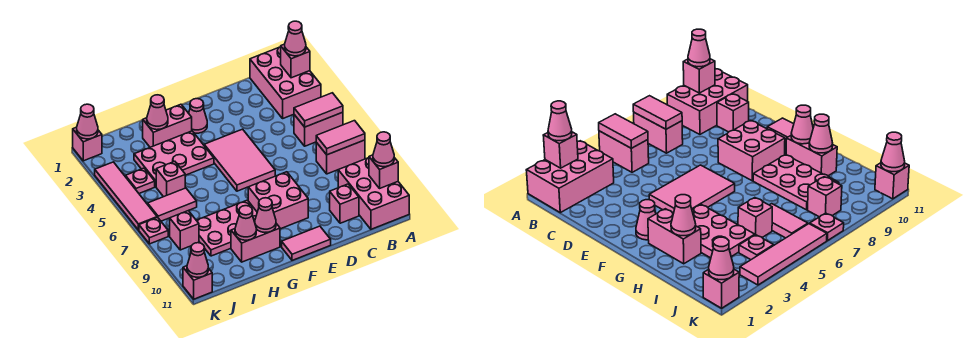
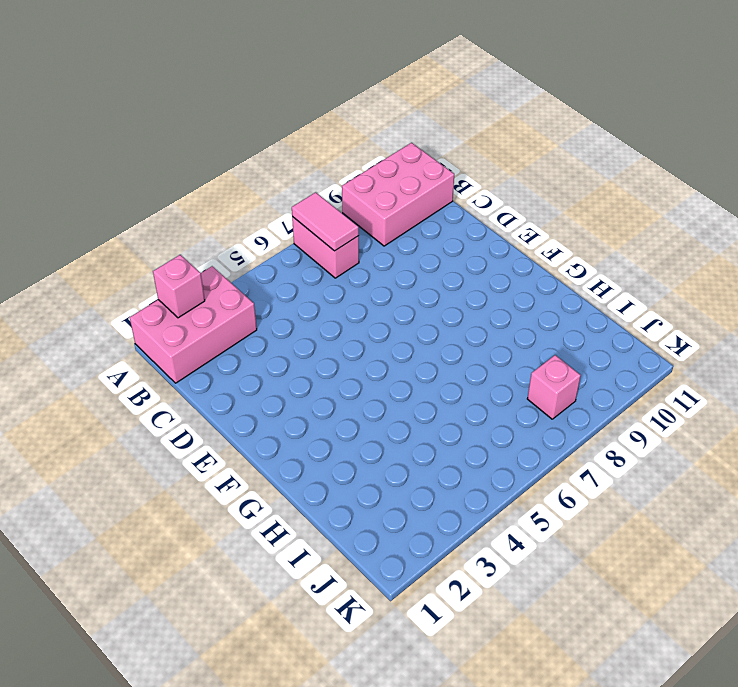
none -> pink brick A5:B5 level 1
none -> pink brick C10 level 1
none -> pink tile E4:F6 level 1
none -> pink brick E8:F9 level 1

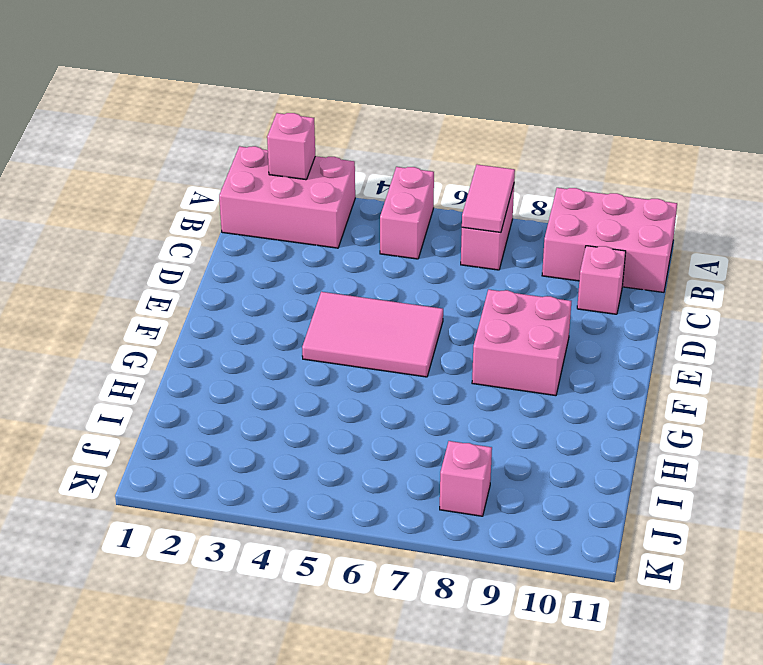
none -> pink tile E11:F11 level 1
none -> pink cone F2 level 1
none -> pink brick G2:H2 level 1
none -> pink plate G3:I4 level 1

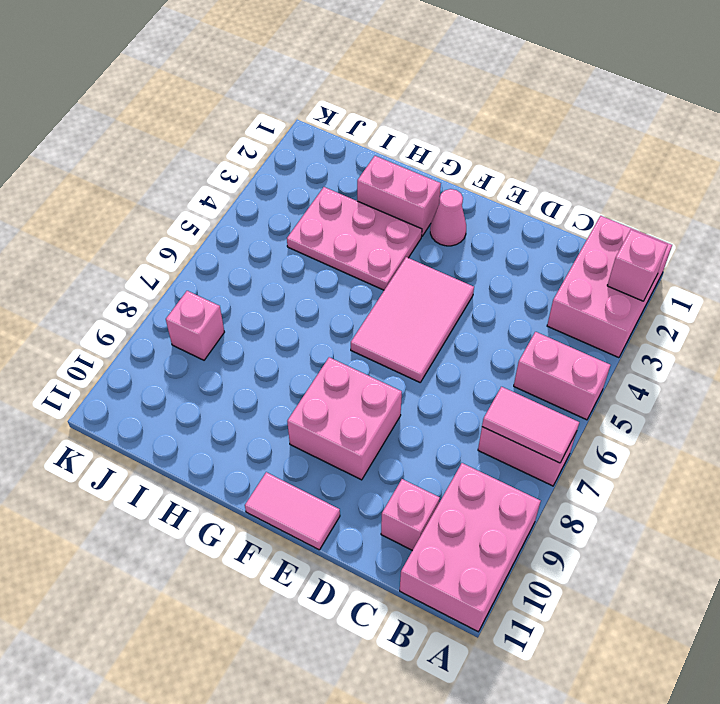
none -> pink plate G8:I9 level 1
none -> pink brick G10:H10 level 1
none -> pink brick I5 level 1
none -> pink tile I6:J6 level 1

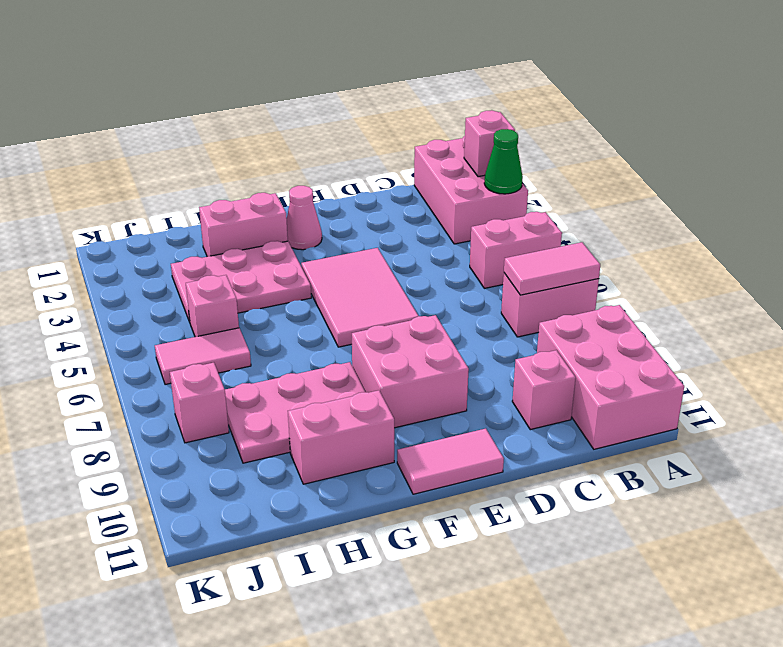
green cone A3 level 2 -> none
none -> pink plate J4 level 1
none -> pink brick K1 level 1
none -> pink tile K3:K6 level 1
none -> pink plate K7 level 1

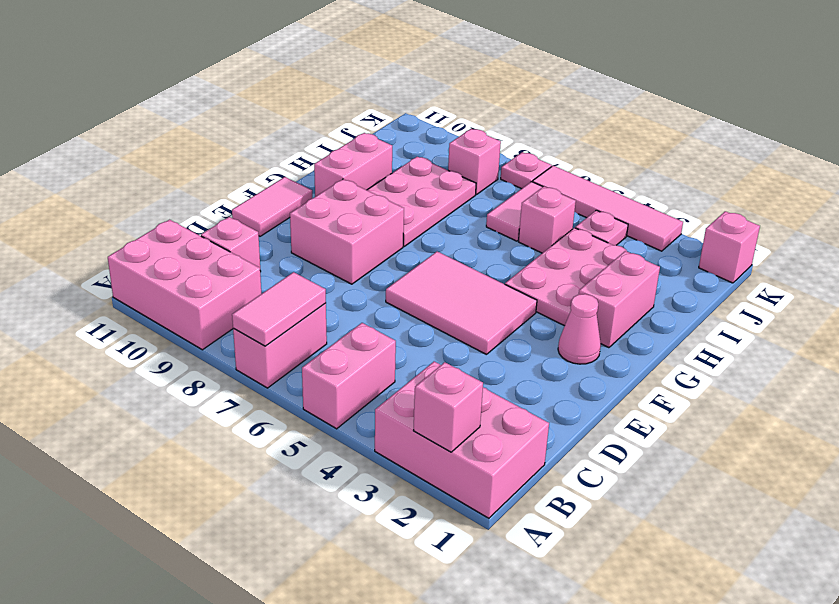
none -> pink brick K11 level 1
none -> pink tile A5:B5 level 2
none -> pink brick A10 level 2
none -> pink cone G10 level 2

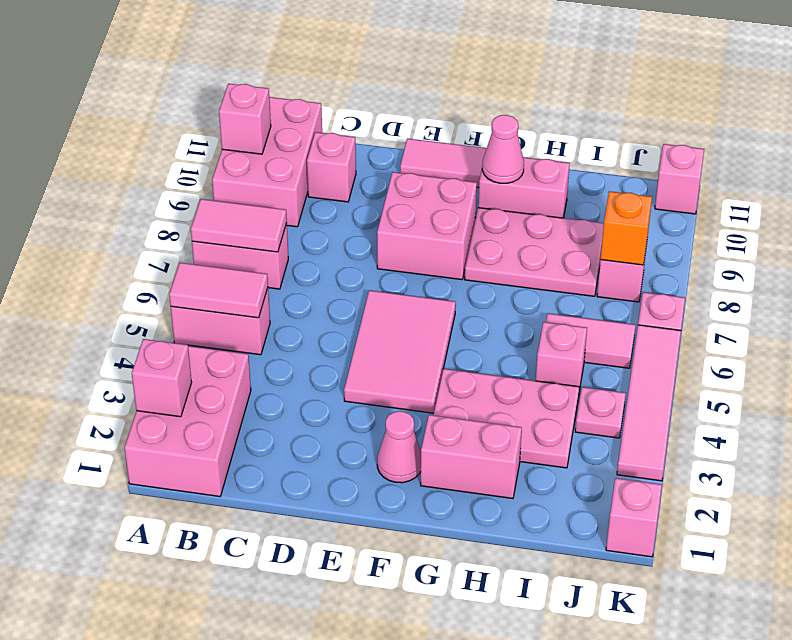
orange brick J8 level 2 -> none
none -> pink cone H2 level 2
none -> pink cone H10 level 2
none -> pink cone K1 level 2
none -> pink cone K11 level 2

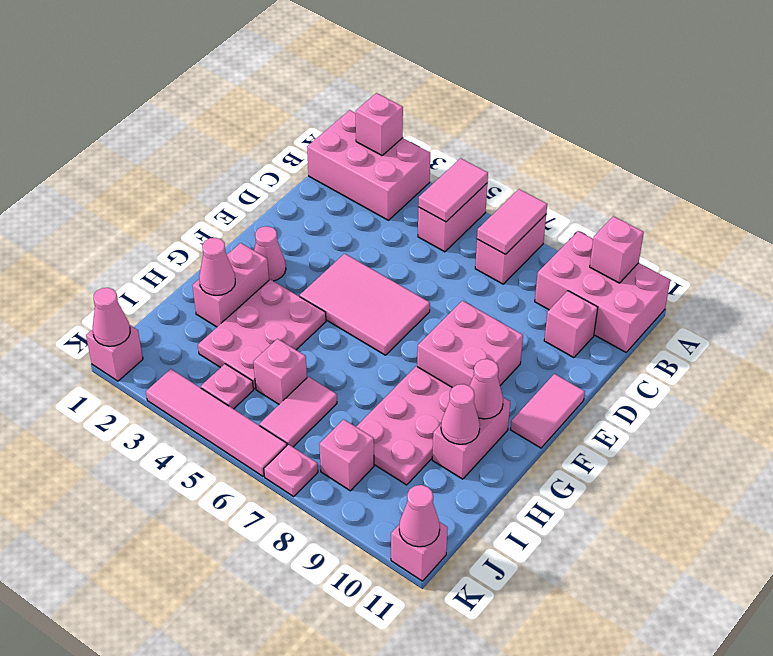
none -> pink cone A2 level 3
none -> pink cone A10 level 3

